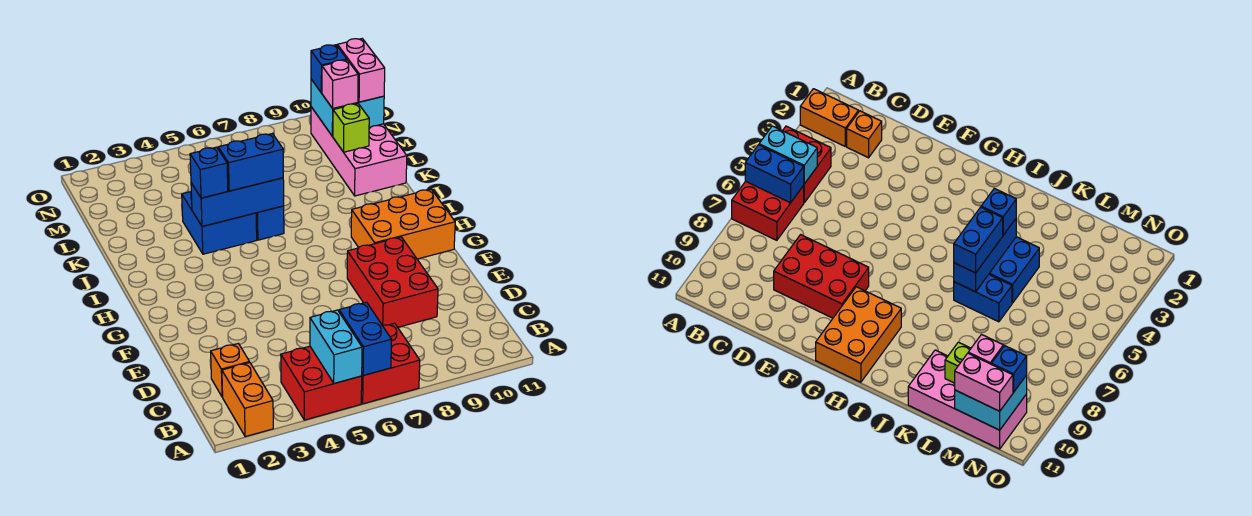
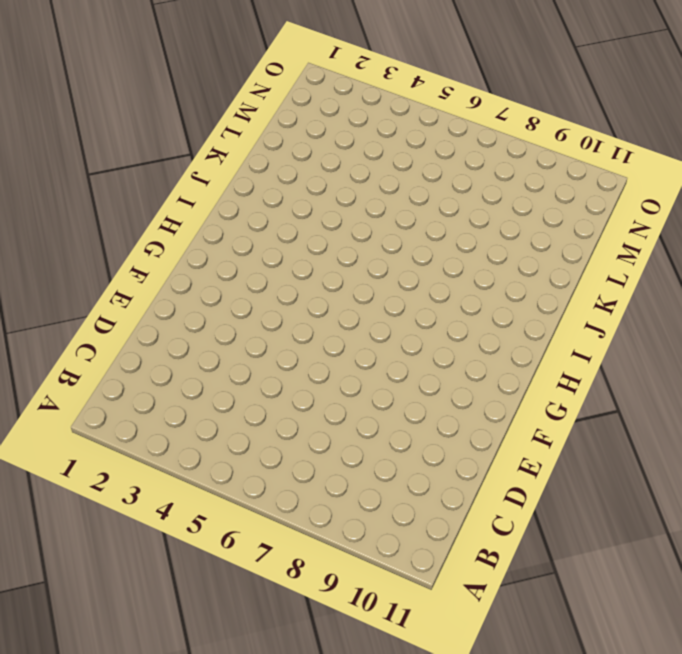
none -> orange brick A2:B2 level 1
none -> red brick A4:B5 level 1
none -> red brick A6:B7 level 1

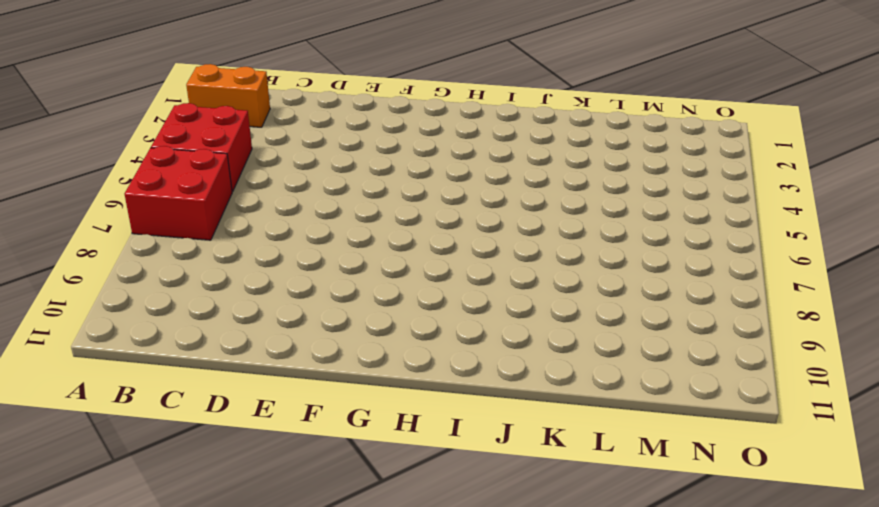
none -> orange brick C2 level 1
none -> red brick D8:F9 level 1
none -> orange brick G9:H11 level 1

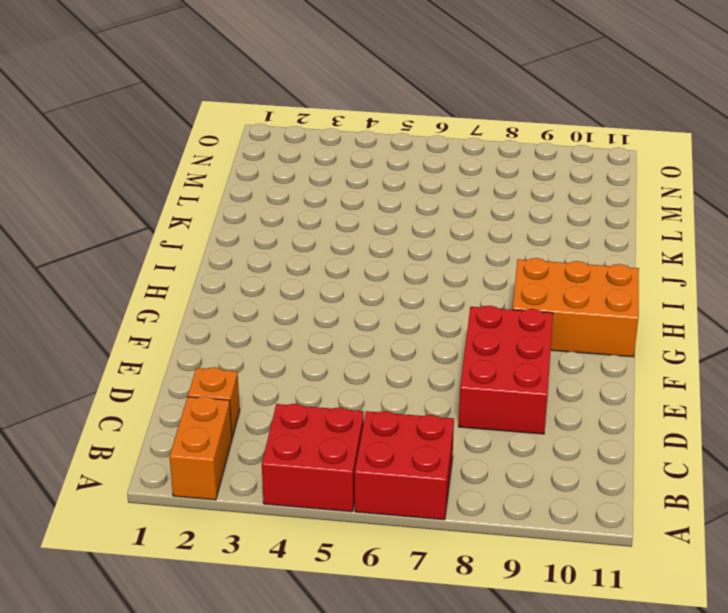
none -> blue brick J4:K5 level 1
none -> blue brick J6:K6 level 1
none -> pink brick K10:N11 level 1

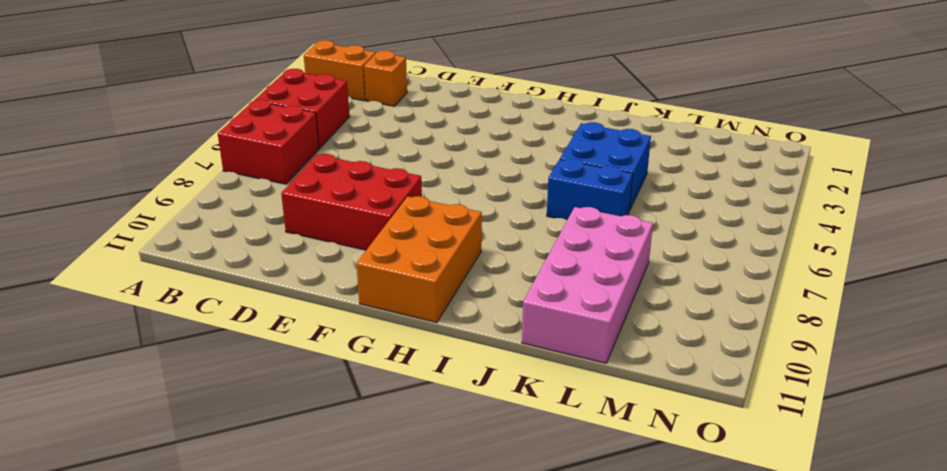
pink brick K8:L11 level 1 -> pink brick K10:N11 level 1
none -> cyan brick A5:B5 level 2
none -> blue brick A6:B6 level 2
none -> blue brick J4:J6 level 2

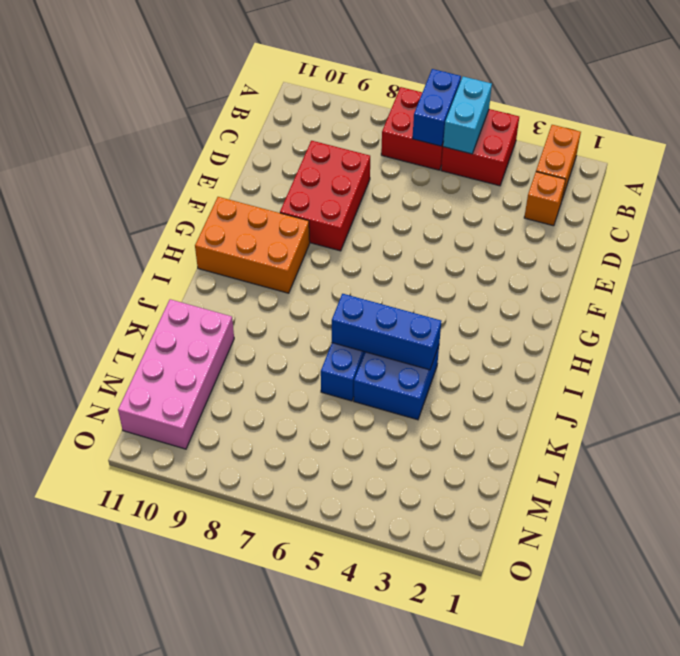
none -> lime brick L10 level 2
none -> cyan brick M10:N11 level 2
none -> blue brick J4 level 3

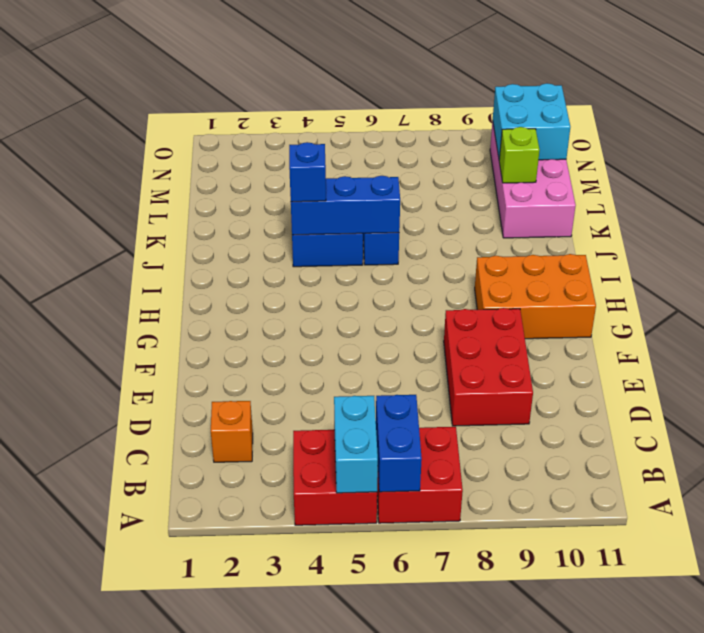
none -> orange brick A2:B2 level 1
none -> blue brick J5:J6 level 3
none -> pink brick M10 level 3

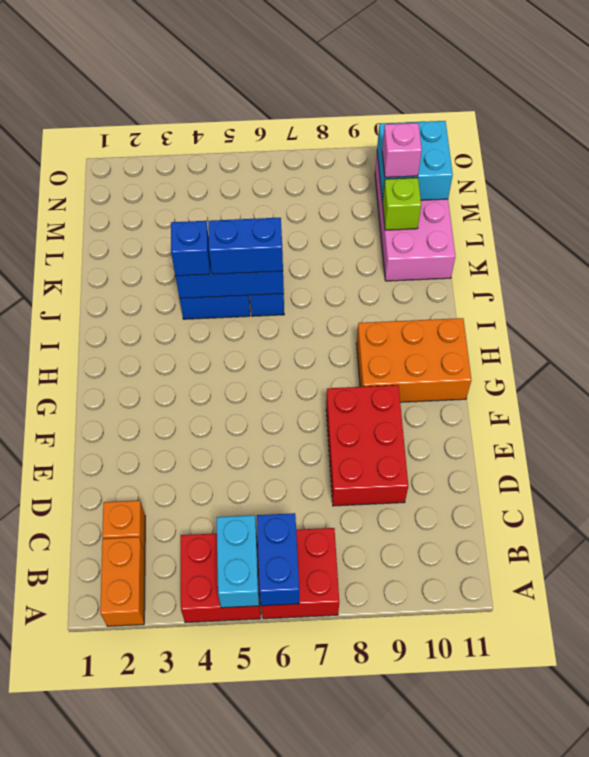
none -> pink brick M11:N11 level 3
none -> blue brick N10 level 3

